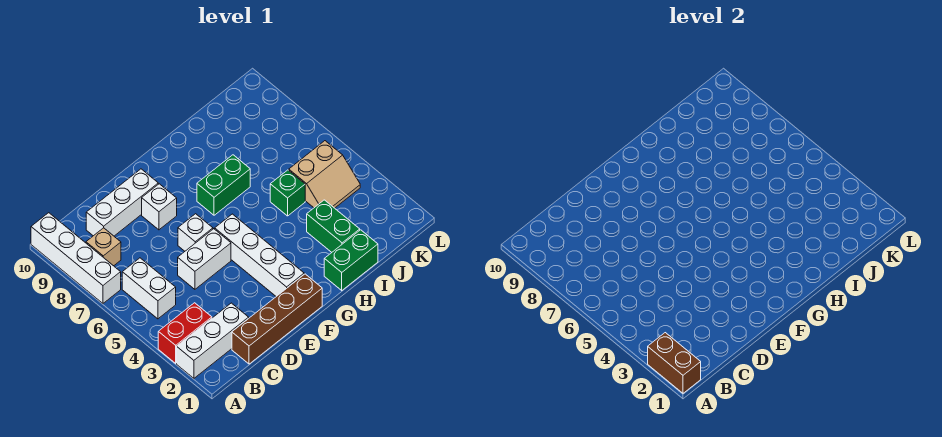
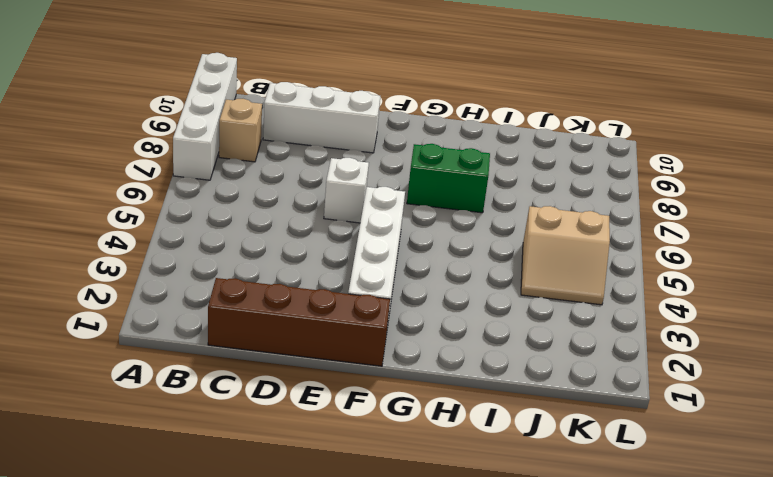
none -> white brick A2:C2 level 1
none -> red brick A3:B3 level 1
none -> white brick B5:B6 level 1

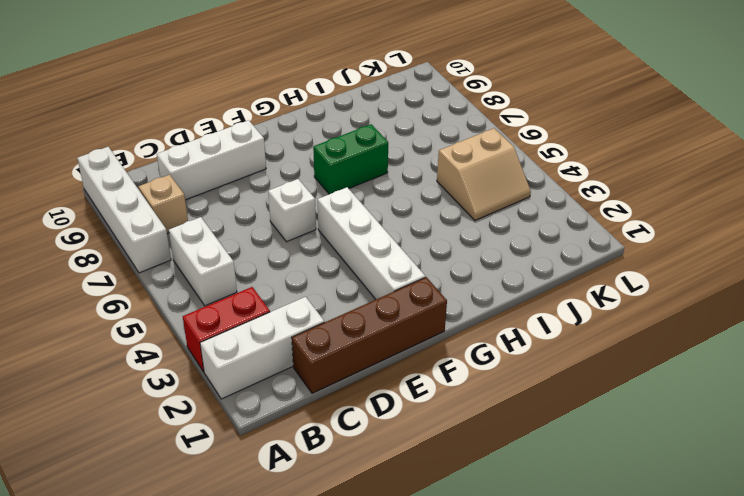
none -> white brick D5:E5 level 1
none -> white brick E8 level 1
none -> green brick H1:I1 level 1

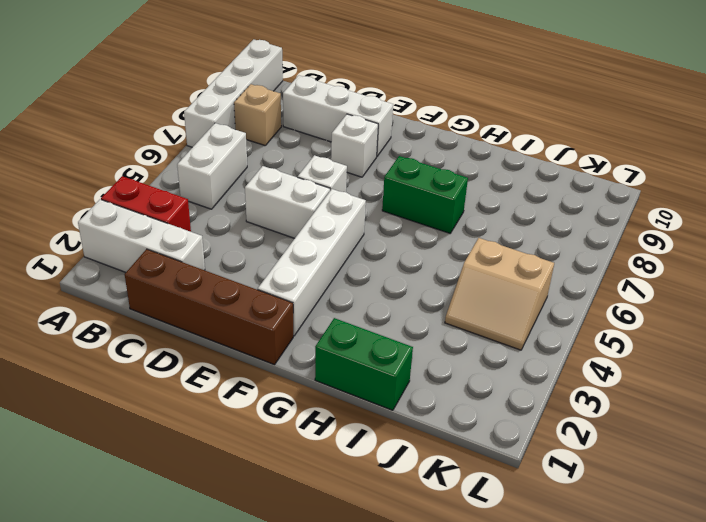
none -> green brick I2:I3 level 1
none -> green brick I5 level 1
none -> brown brick A1:A2 level 2

